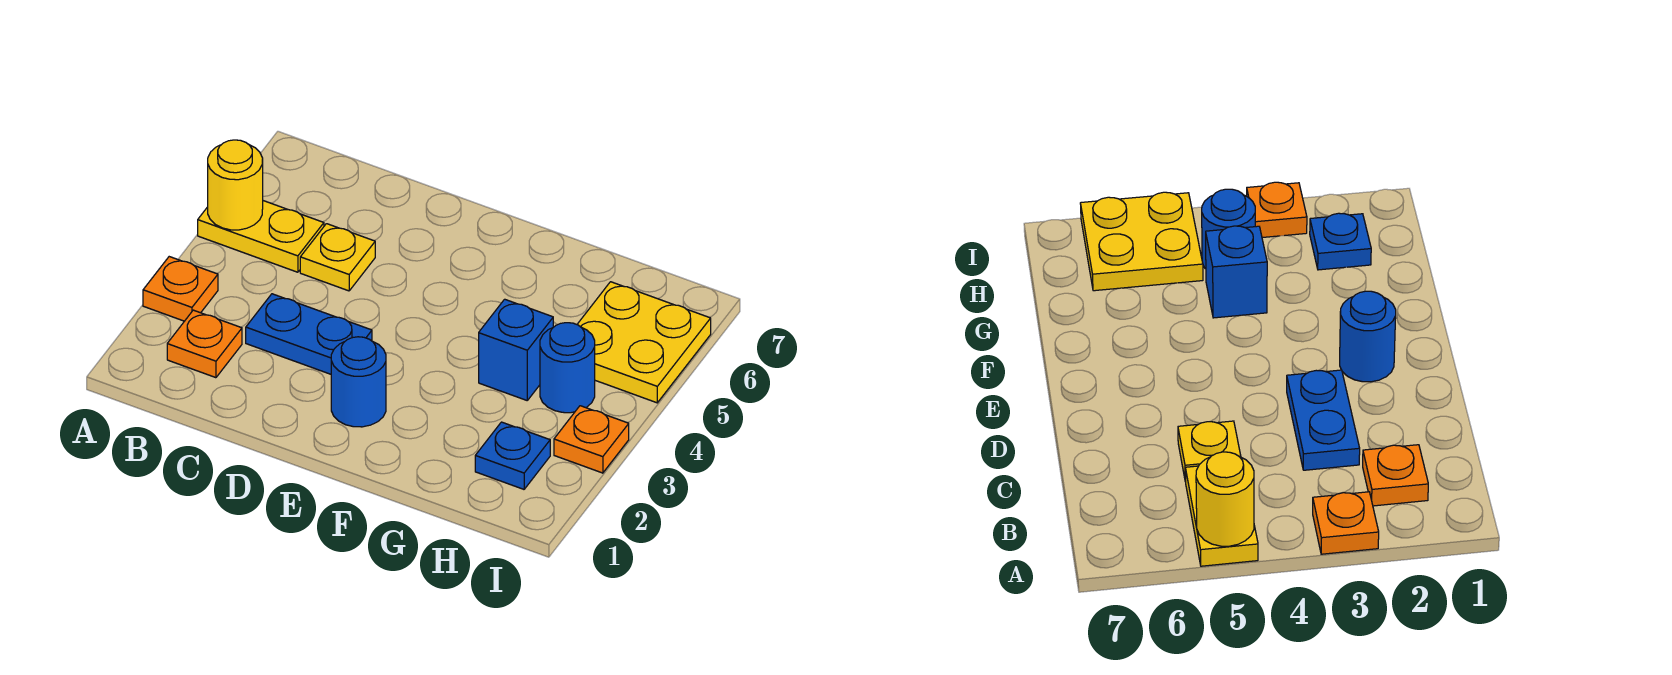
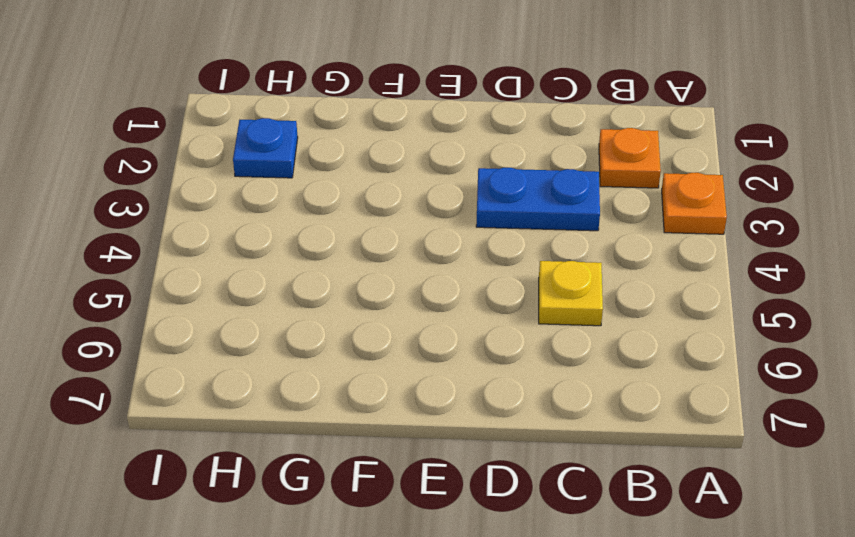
none -> yellow plate A5:B5 level 1
none -> blue round brick E2 level 1
none -> blue brick G4 level 1

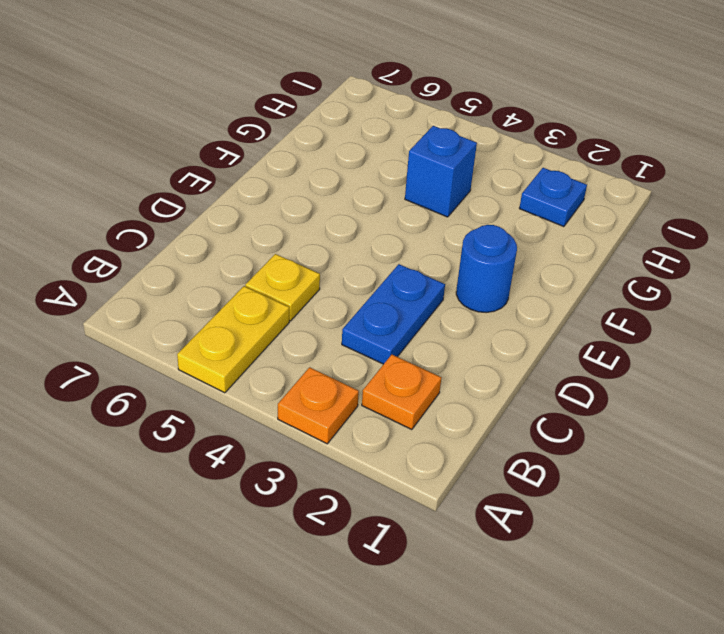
none -> blue round brick H4 level 1
none -> yellow plate H5:I6 level 1
none -> orange plate I3 level 1

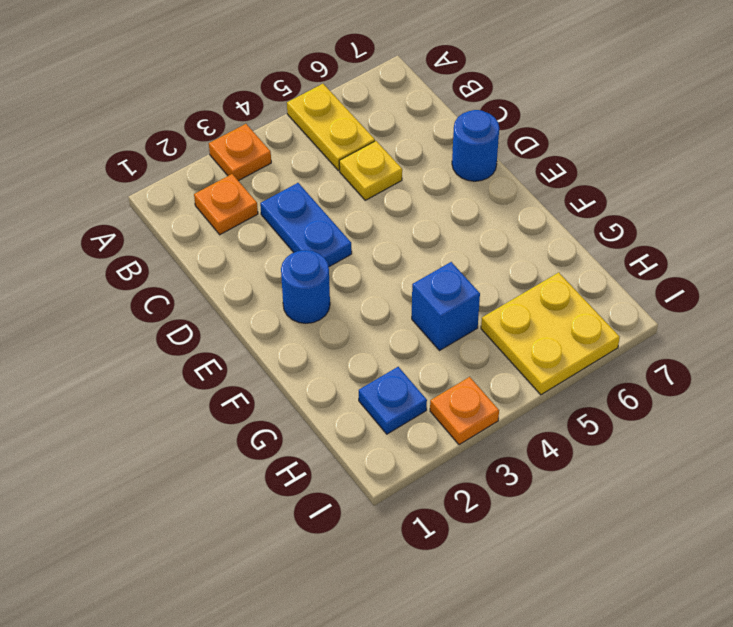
blue round brick D7 level 1 -> blue round brick H4 level 1
none -> yellow round brick A5 level 2

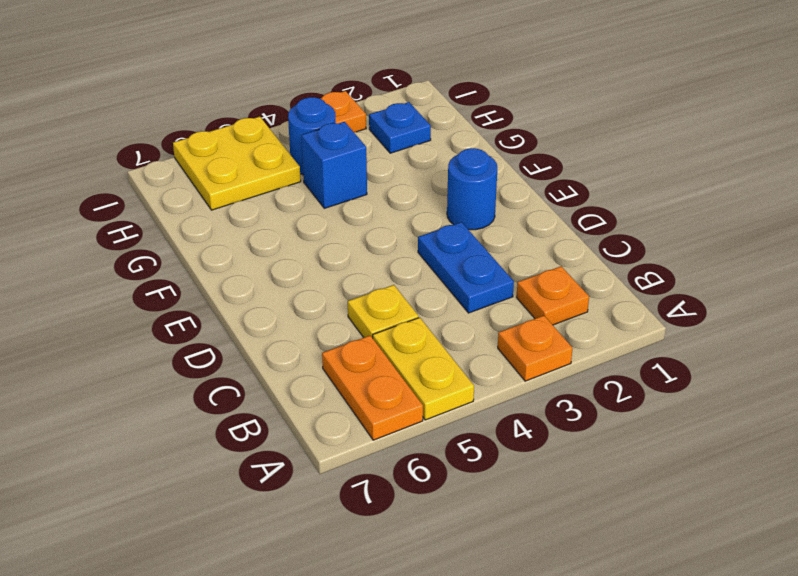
orange plate A6:B6 level 1 -> none
none -> yellow round brick A5 level 2

